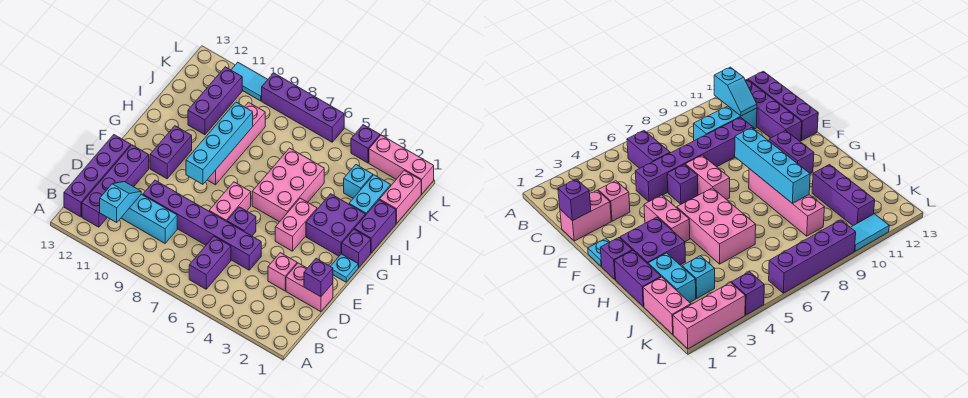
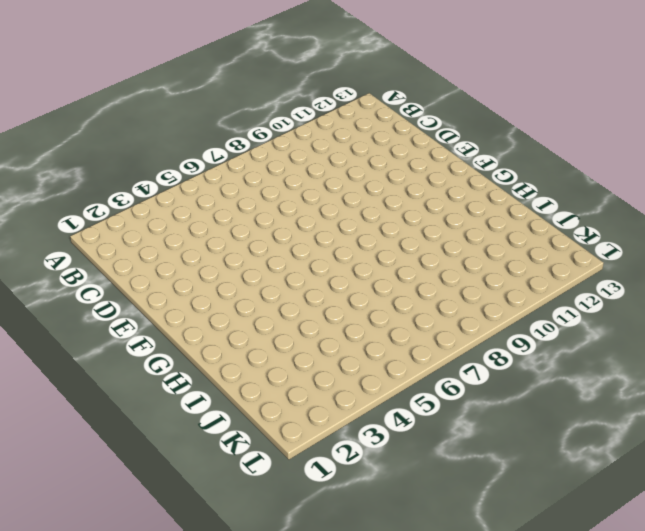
none -> purple brick B6:C6 level 1
none -> purple brick B12:E12 level 1
none -> purple brick B13:E13 level 1

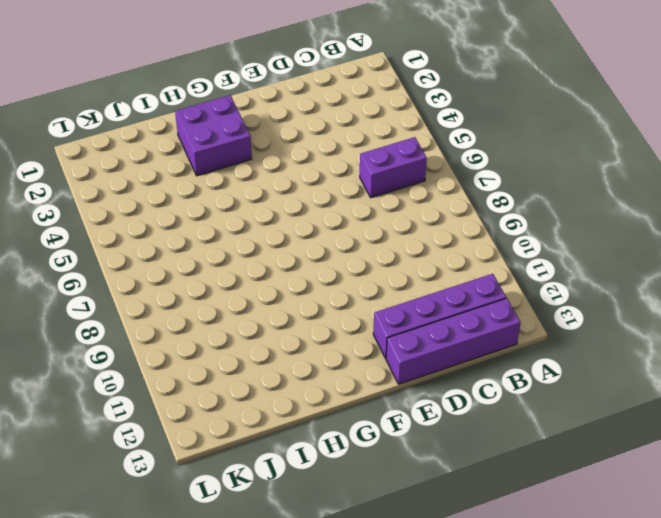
none -> cyan brick C9:C11 level 1
none -> pink brick D1:D2 level 1
none -> pink brick D3 level 1

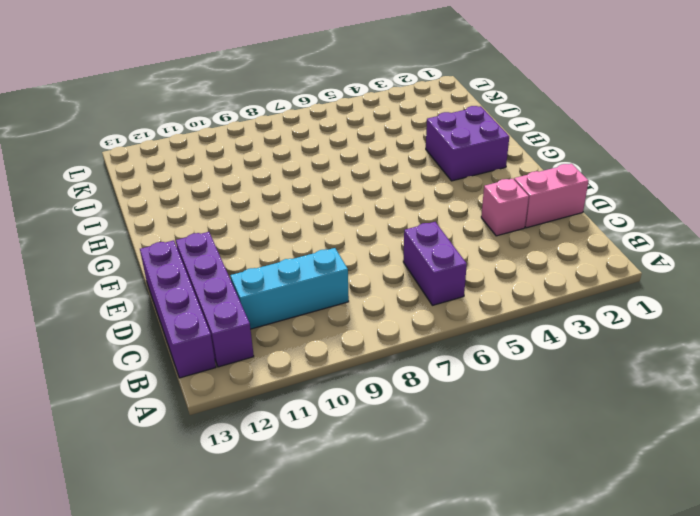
none -> purple brick D5:D10 level 1
none -> purple brick E6 level 1
none -> pink brick E7:F7 level 1

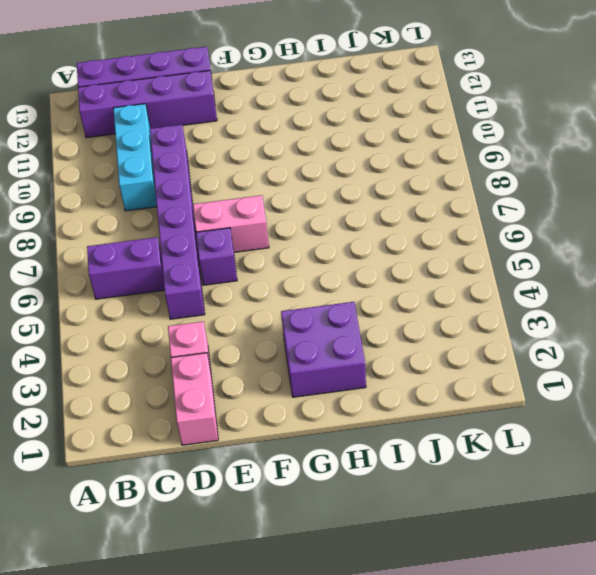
none -> cyan plate F1 level 1
none -> pink brick F4:G4 level 1
none -> purple brick F11:G11 level 1

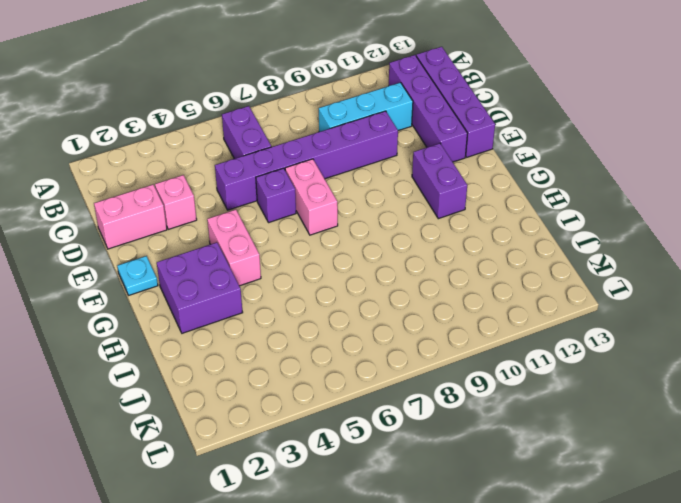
none -> purple brick G1 level 1
none -> pink brick G5:I6 level 1
none -> pink brick G9:J9 level 1

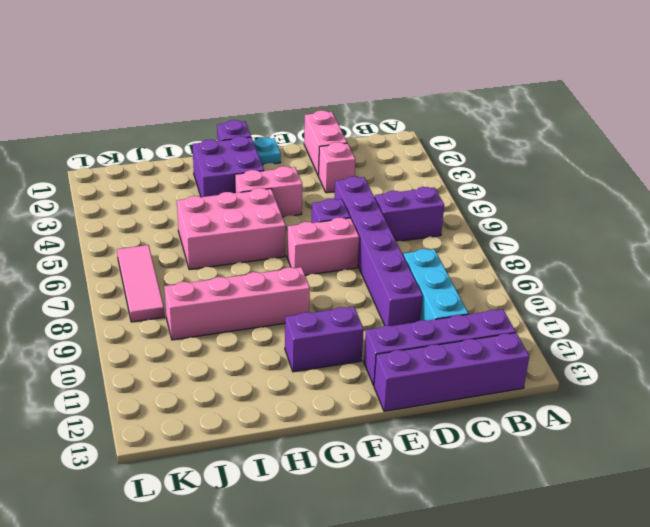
pink tile K6:K8 level 1 -> none
none -> purple brick H1:I1 level 1
none -> cyan brick I2:J2 level 1
none -> purple brick I11:K11 level 1

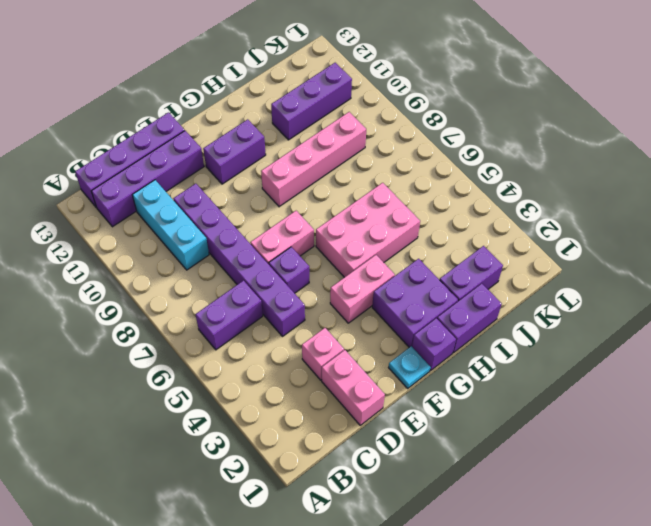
purple brick I2:J2 level 1 -> cyan brick I2:J2 level 1
none -> pink brick J1:K1 level 1
none -> cyan brick J3 level 1
none -> pink brick L1:L3 level 1

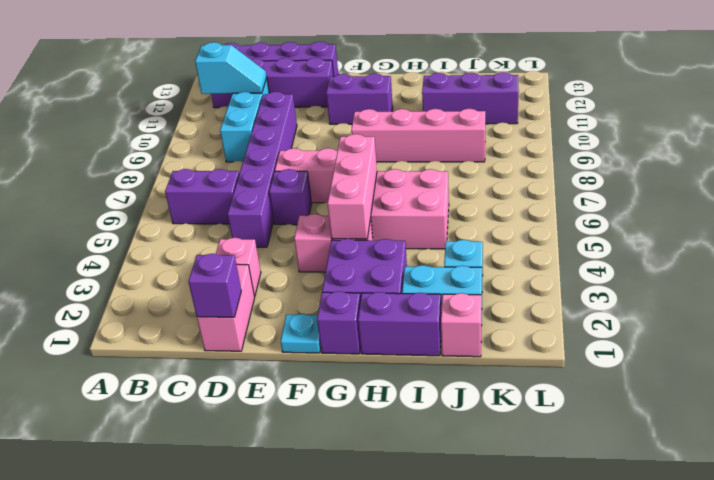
pink brick G4:G6 level 2 -> pink brick L1:L3 level 1
pink brick J1 level 1 -> pink brick J1:K1 level 1
none -> purple brick L4 level 1
none -> purple brick L6:L9 level 1
none -> cyan tile L10:L11 level 1

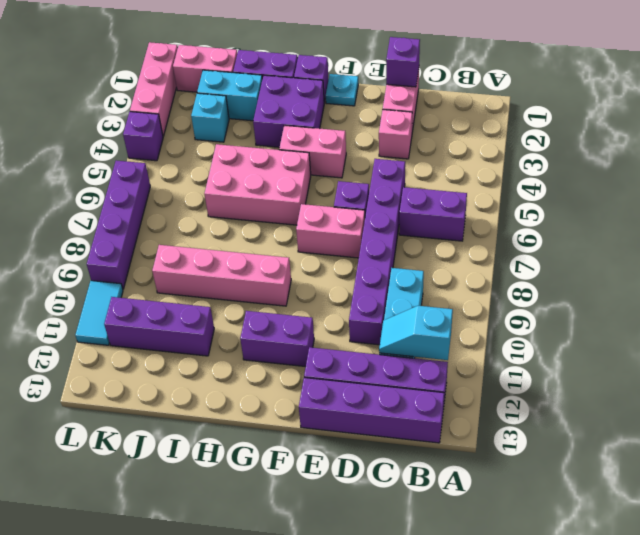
none -> cyan brick F9:I9 level 2

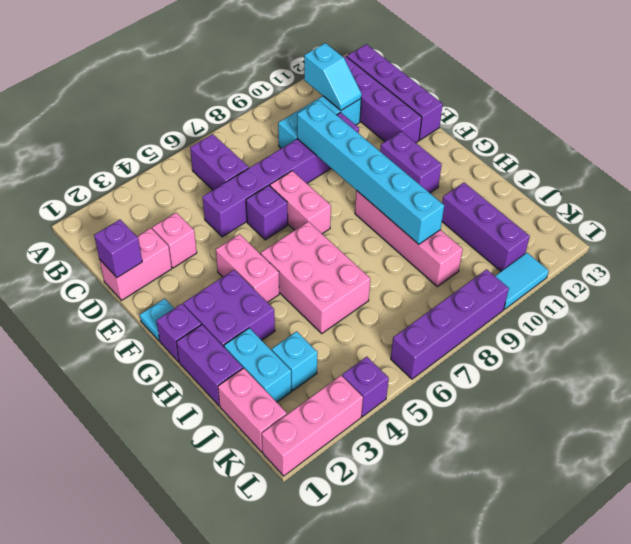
cyan brick D9:I9 level 2 -> cyan brick F9:I9 level 2

